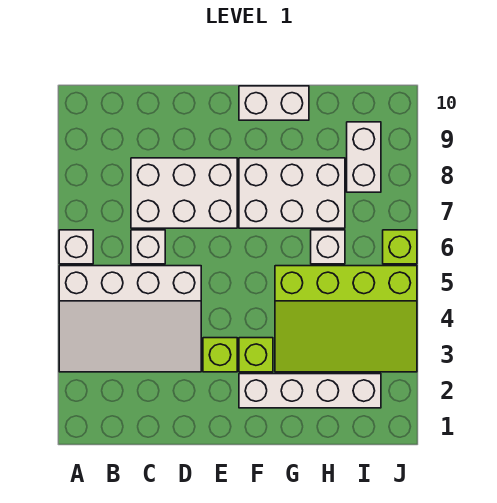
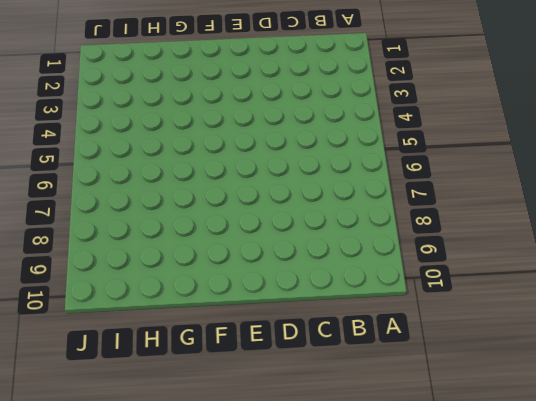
none -> white slope A3:D5 level 1 top 5
none -> white brick A6 level 1
none -> white brick C6 level 1

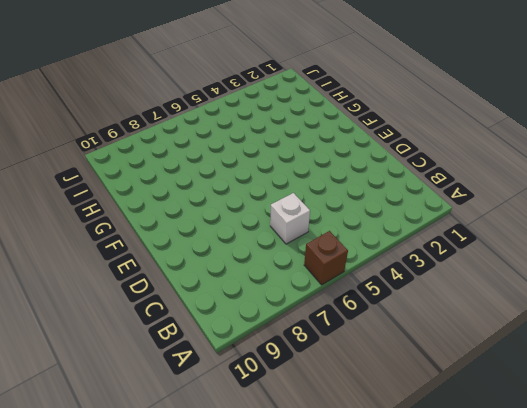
brown brick A6 level 1 -> white brick A6 level 1
none -> white slope A3:D5 level 1 top 5
none -> white brick C7:E8 level 1
none -> lime brick E3 level 1

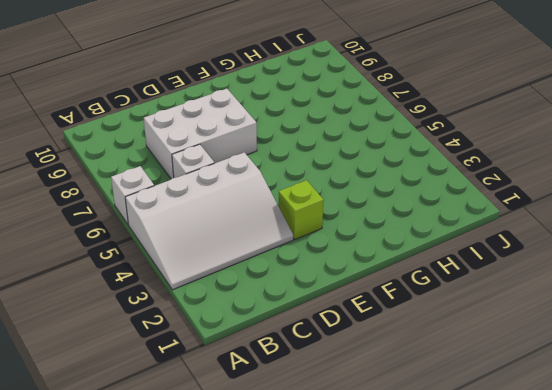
none -> white brick F2:I2 level 1
none -> lime brick F3 level 1
none -> white brick F7:H8 level 1

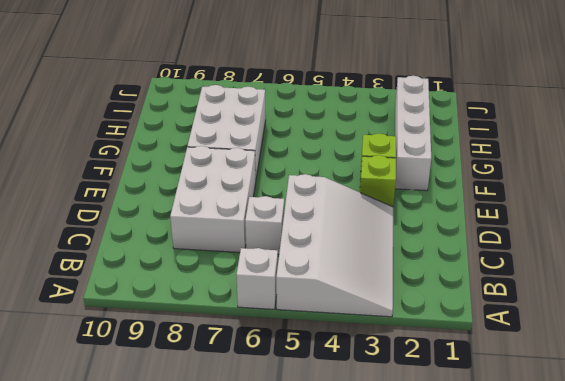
none -> white brick F10:G10 level 1
none -> lime slope G3:J5 level 1 top 5
none -> white brick H6 level 1

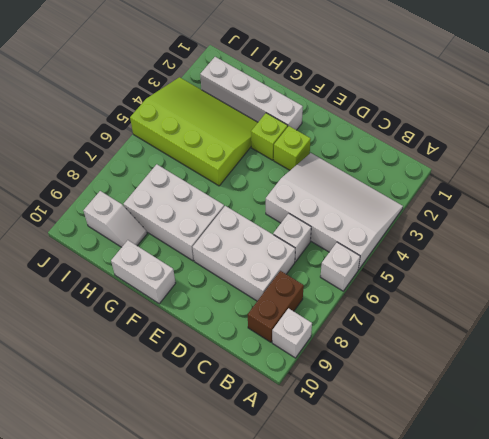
white brick A9 level 1 -> white brick H6 level 1
brown brick B8:B9 level 1 -> none
white slope H9:I9 level 1 top I -> white brick I8:I9 level 1
none -> lime brick J6 level 1

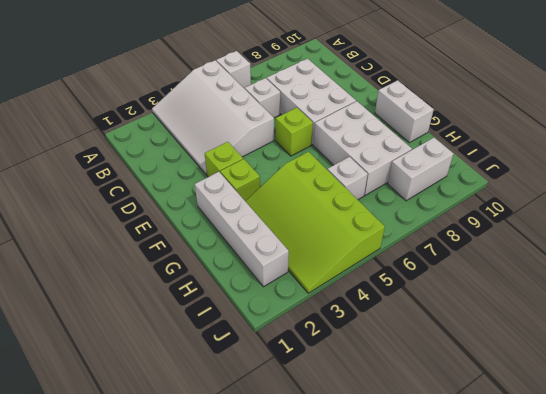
lime brick E6 level 1 -> lime brick J6 level 1

